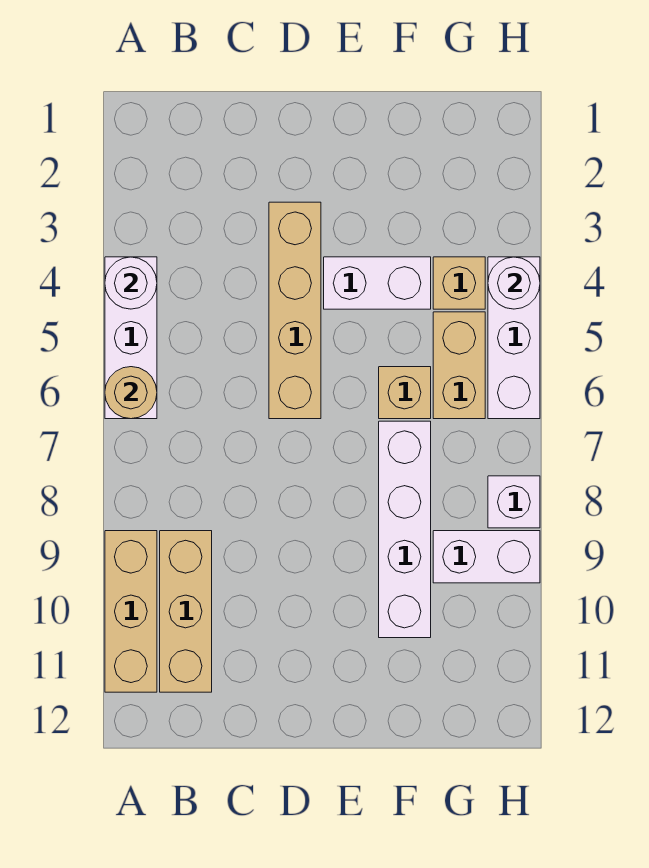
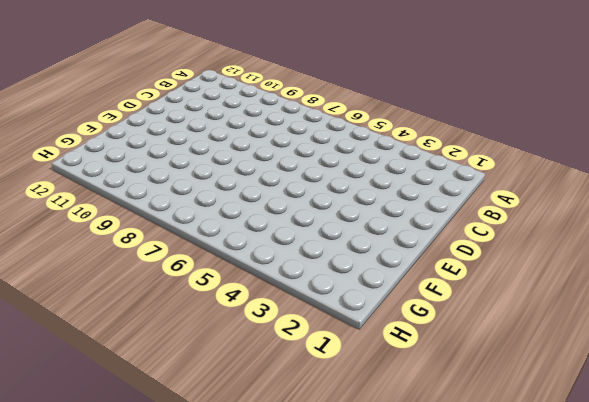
none -> white brick A4:A6 level 1
none -> tan brick A9:A11 level 1
none -> tan brick B9:B11 level 1

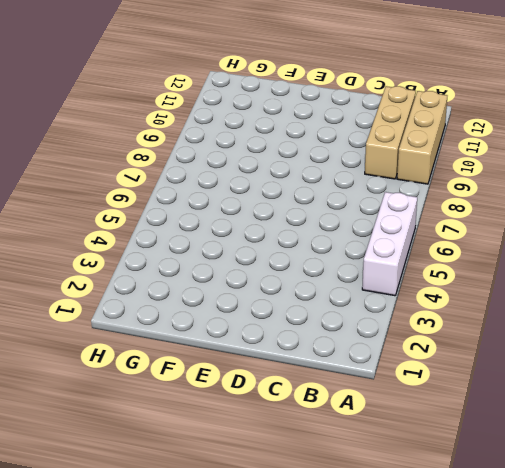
none -> tan brick D3:D6 level 1
none -> white brick E4:F4 level 1
none -> tan brick F6 level 1

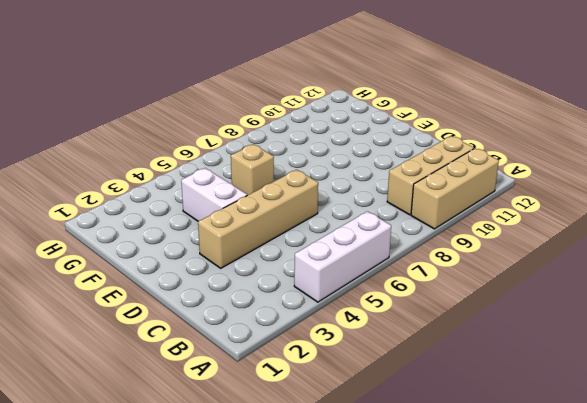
none -> white brick F7:F10 level 1
none -> tan brick G4 level 1
none -> tan brick G5:G6 level 1

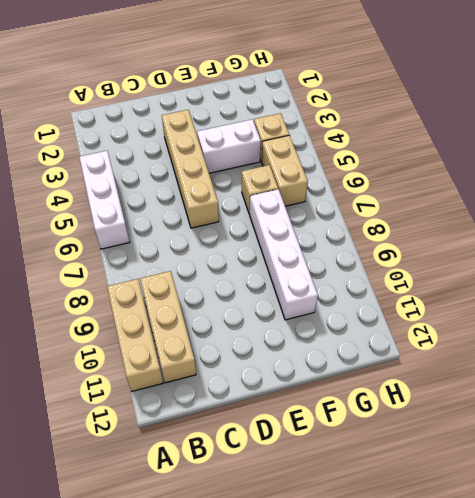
none -> white brick G9:H9 level 1
none -> white brick H4:H6 level 1
none -> white brick H8 level 1

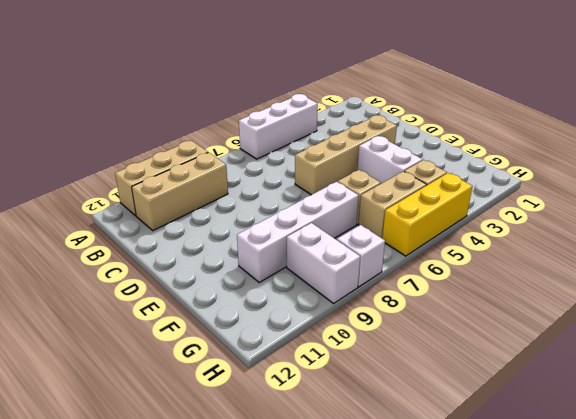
yellow brick H4:H6 level 1 -> white brick H4:H6 level 1
none -> white round brick A4 level 2
none -> tan round brick A6 level 2
none -> white round brick H4 level 2

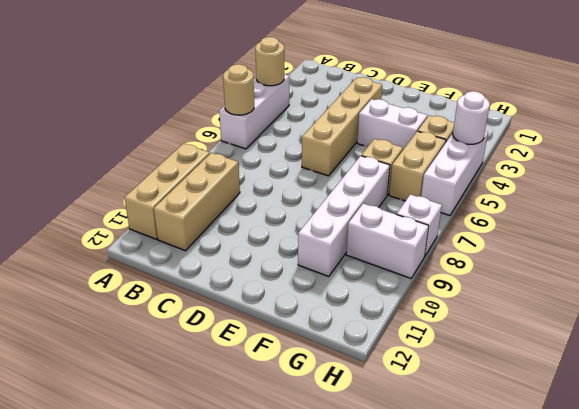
tan round brick A4 level 2 -> white round brick A4 level 2

